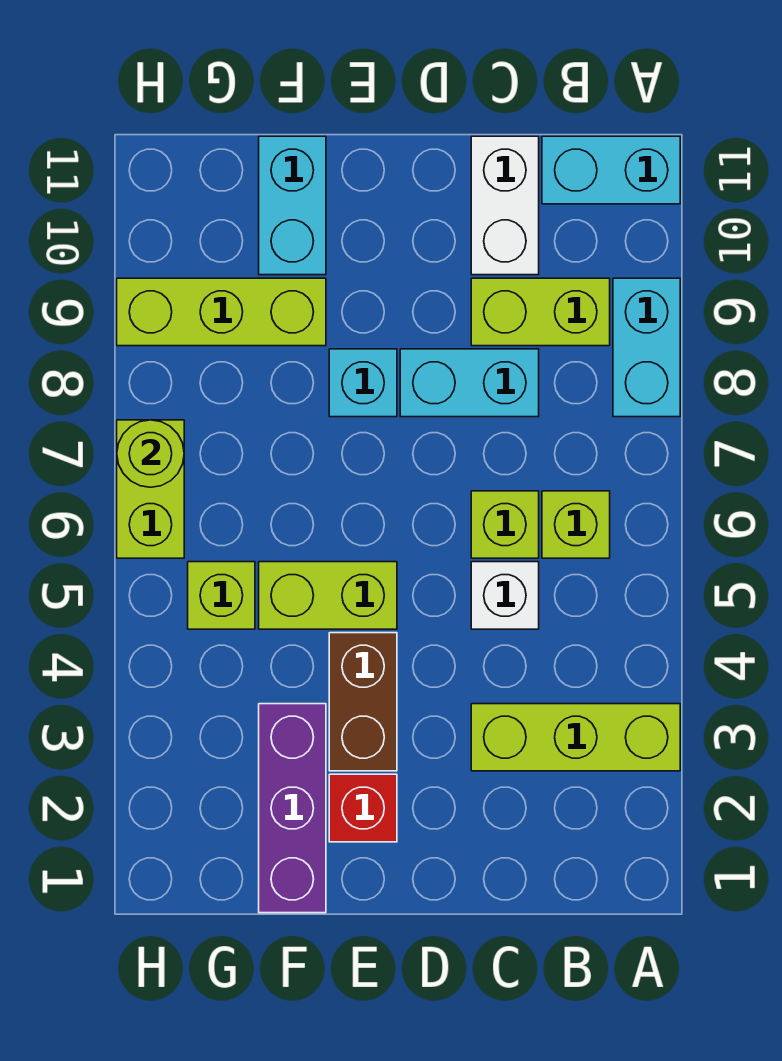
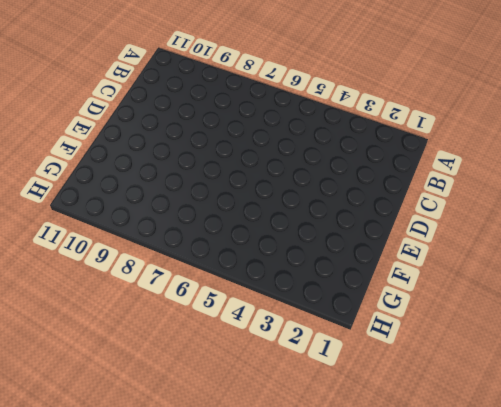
none -> lime brick A3:C3 level 1
none -> cyan brick A8:A9 level 1
none -> cyan brick A11:B11 level 1

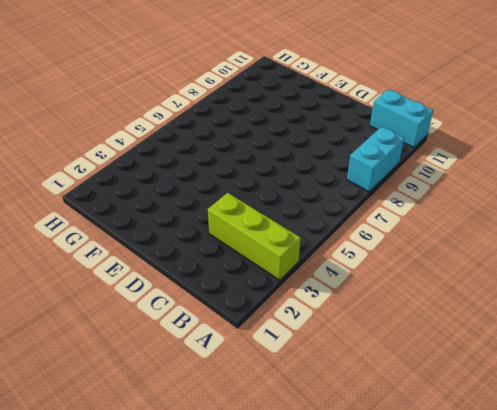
none -> lime brick B6 level 1
none -> lime brick B9:C9 level 1
none -> white brick C5 level 1

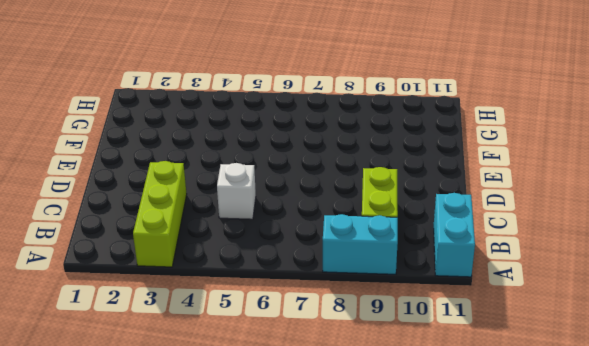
none -> lime brick B6 level 1
none -> lime brick C6 level 1
none -> cyan brick C8:D8 level 1

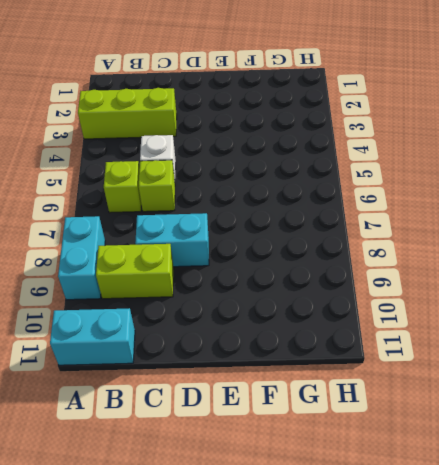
none -> white brick C10:C11 level 1
none -> red brick E2 level 1
none -> brown brick E3:E4 level 1

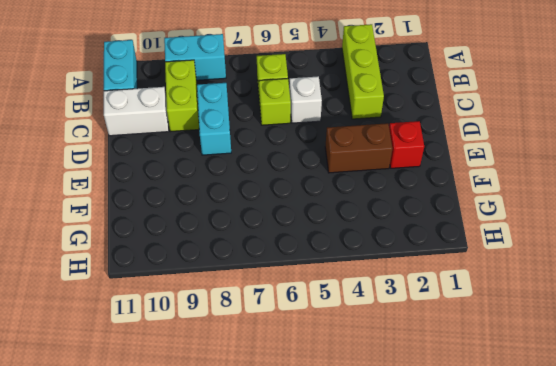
none -> lime brick E5:F5 level 1
none -> cyan brick E8 level 1
none -> purple brick F1:F3 level 1

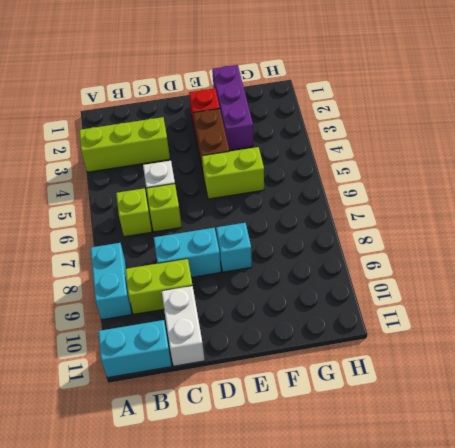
none -> lime brick F9:H9 level 1
none -> cyan brick F10:F11 level 1
none -> lime brick G5 level 1

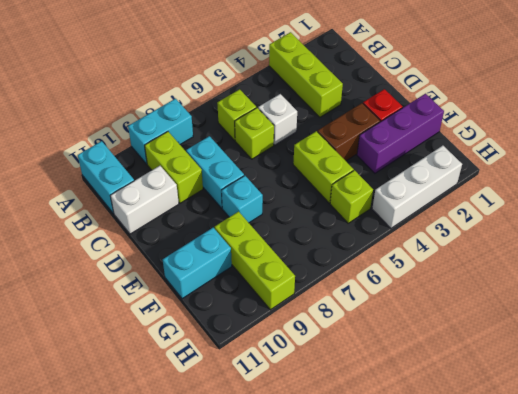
white brick H2:H4 level 1 -> none
none -> lime brick H6:H7 level 1
none -> lime round brick H7 level 2

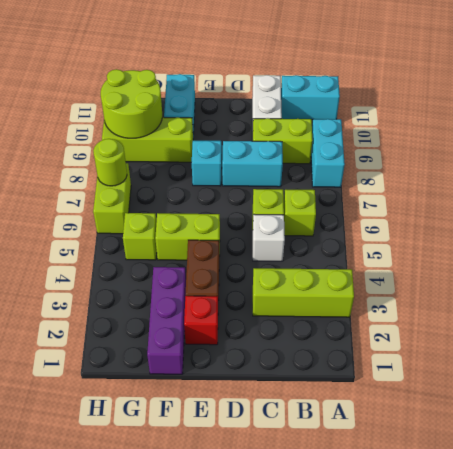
lime round brick G9:H10 level 2 -> none

